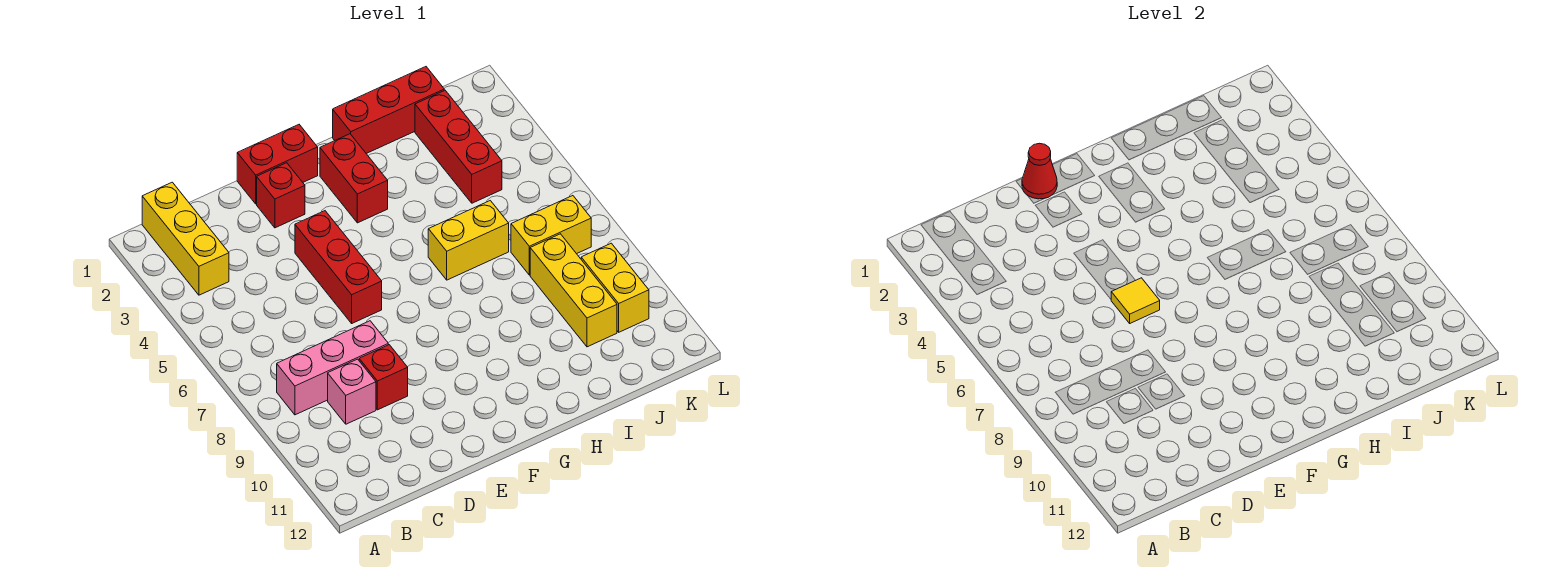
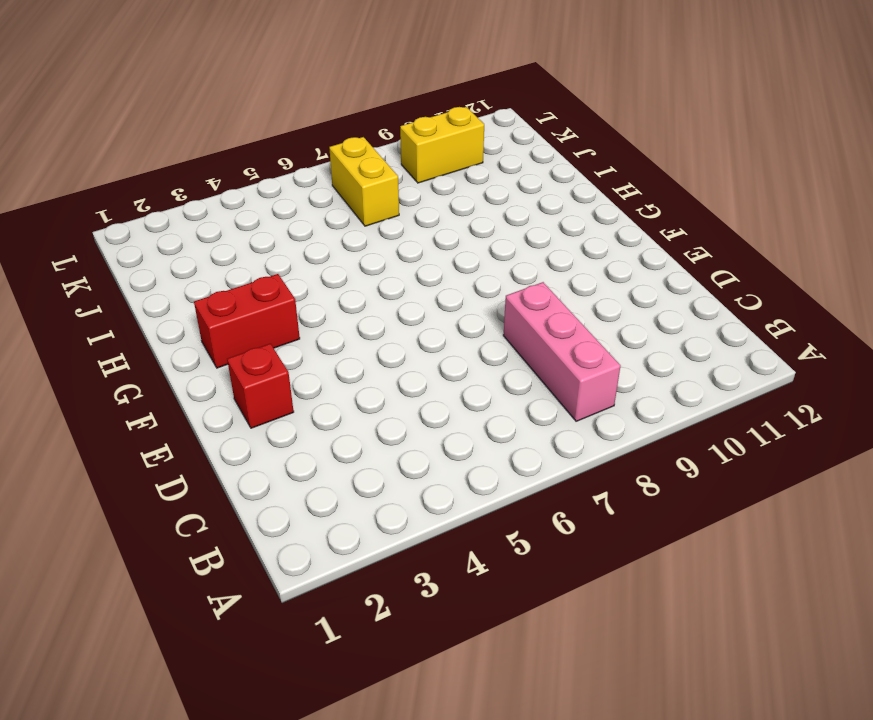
none -> yellow brick B1:B3 level 1
none -> pink brick C9 level 1
none -> red brick D9 level 1

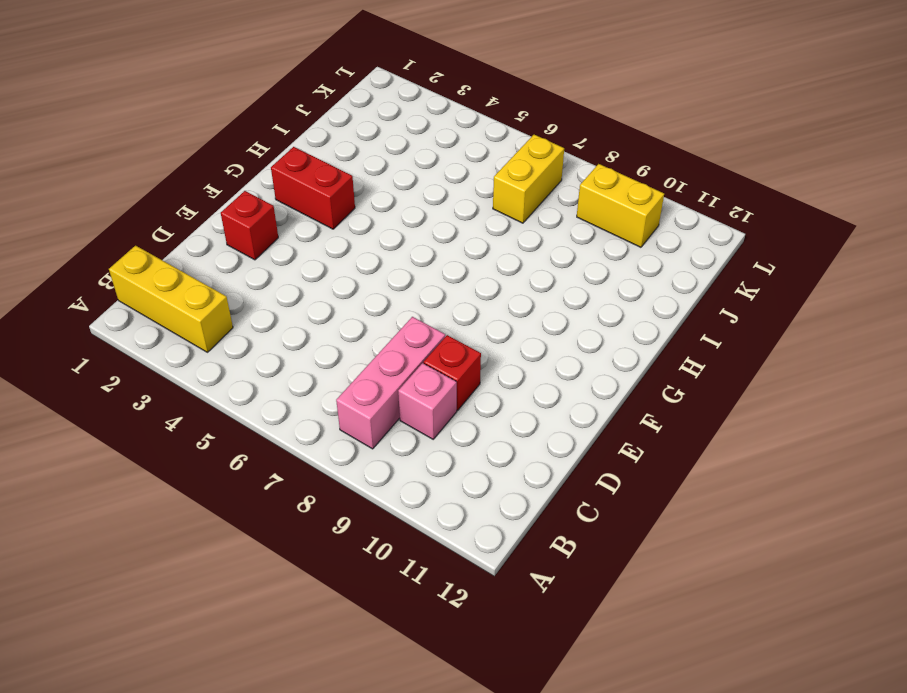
none -> red brick E1:F1 level 1
none -> red brick E4:E6 level 1
none -> red brick H1:J1 level 1

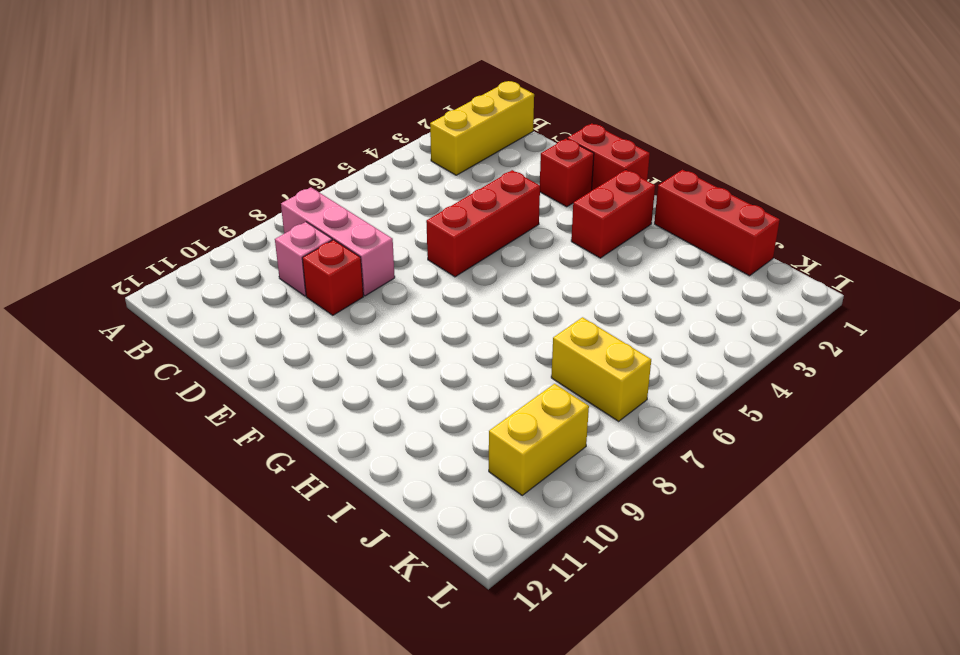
none -> yellow brick H6:I6 level 1
none -> red brick J2:J4 level 1
none -> yellow brick J8:J10 level 1

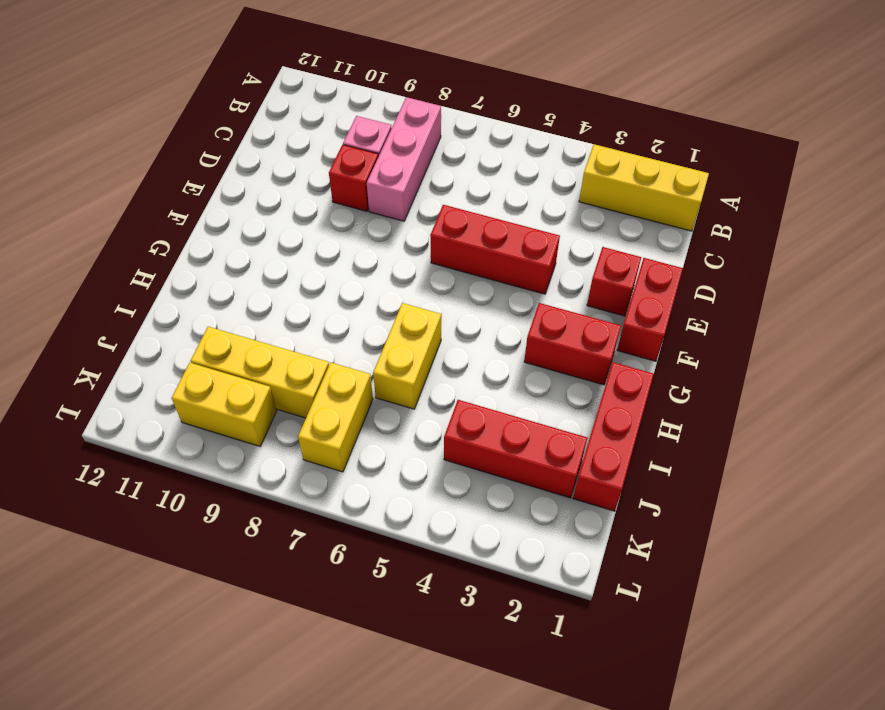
none -> red cone E1 level 2
none -> yellow tile E6 level 2

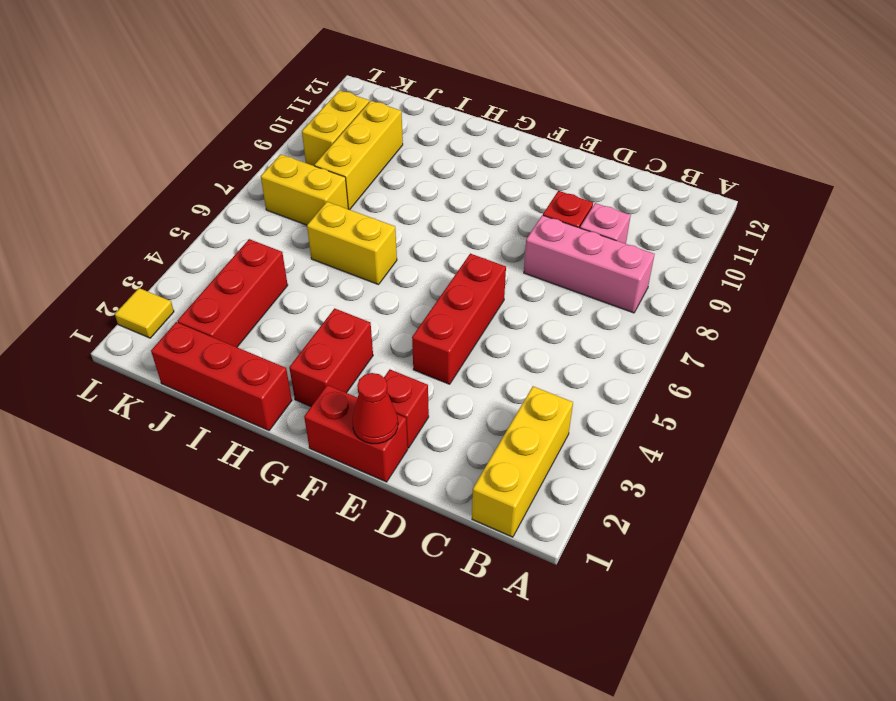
yellow tile L2 level 1 -> yellow tile E6 level 2

